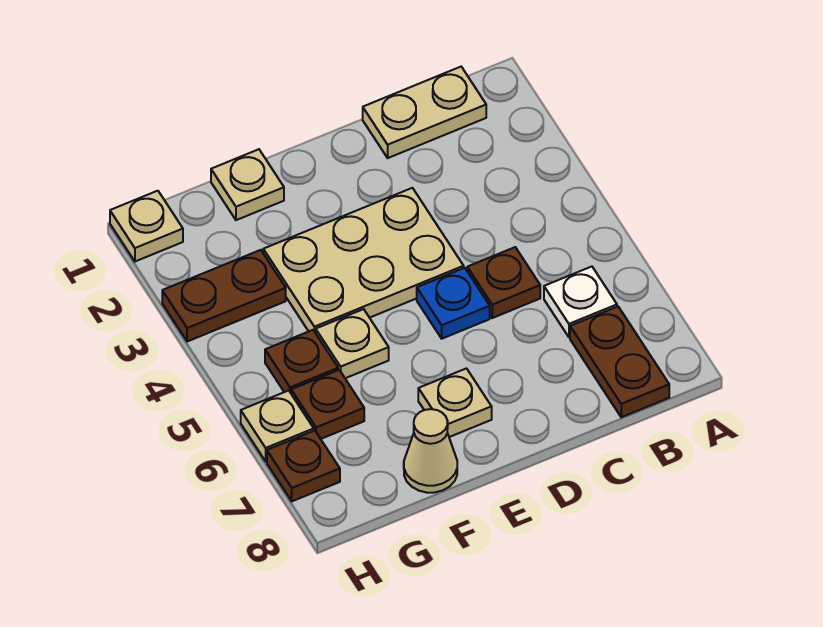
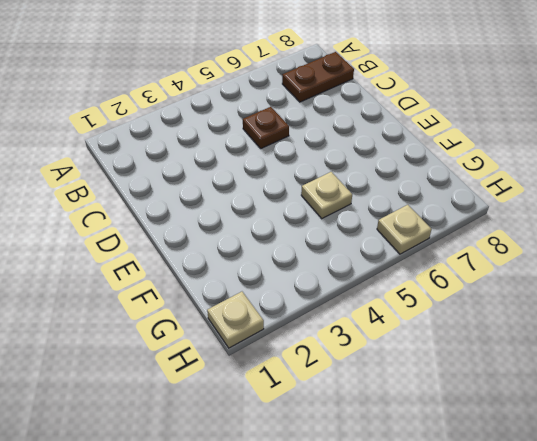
none -> tan plate B1:C1 level 1
none -> white plate B6 level 1
none -> tan plate D3:F4 level 1

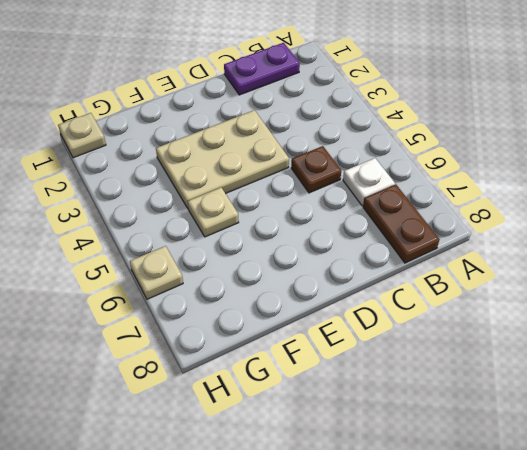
purple plate B1:C1 level 1 -> tan plate B1:C1 level 1
none -> blue plate D5 level 1
none -> tan plate E7 level 1
none -> tan plate F1 level 1

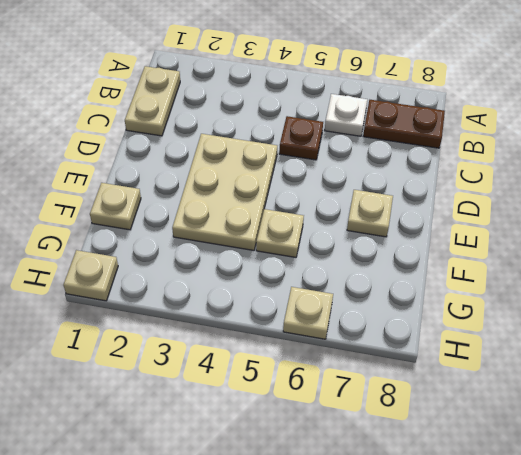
none -> blue plate D5 level 1
none -> tan cone F8 level 1
none -> brown plate G3:H3 level 1

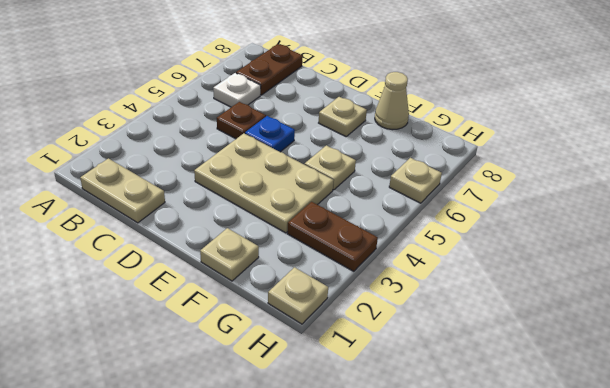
none -> brown plate G5 level 1
none -> brown plate G6 level 1
none -> brown plate H7 level 1

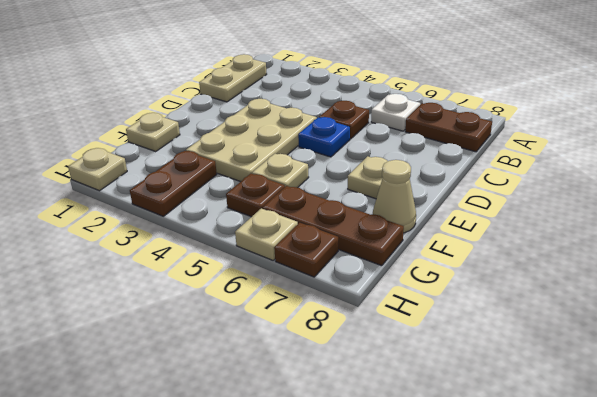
brown plate G6:G8 level 1 -> brown plate G6 level 1

